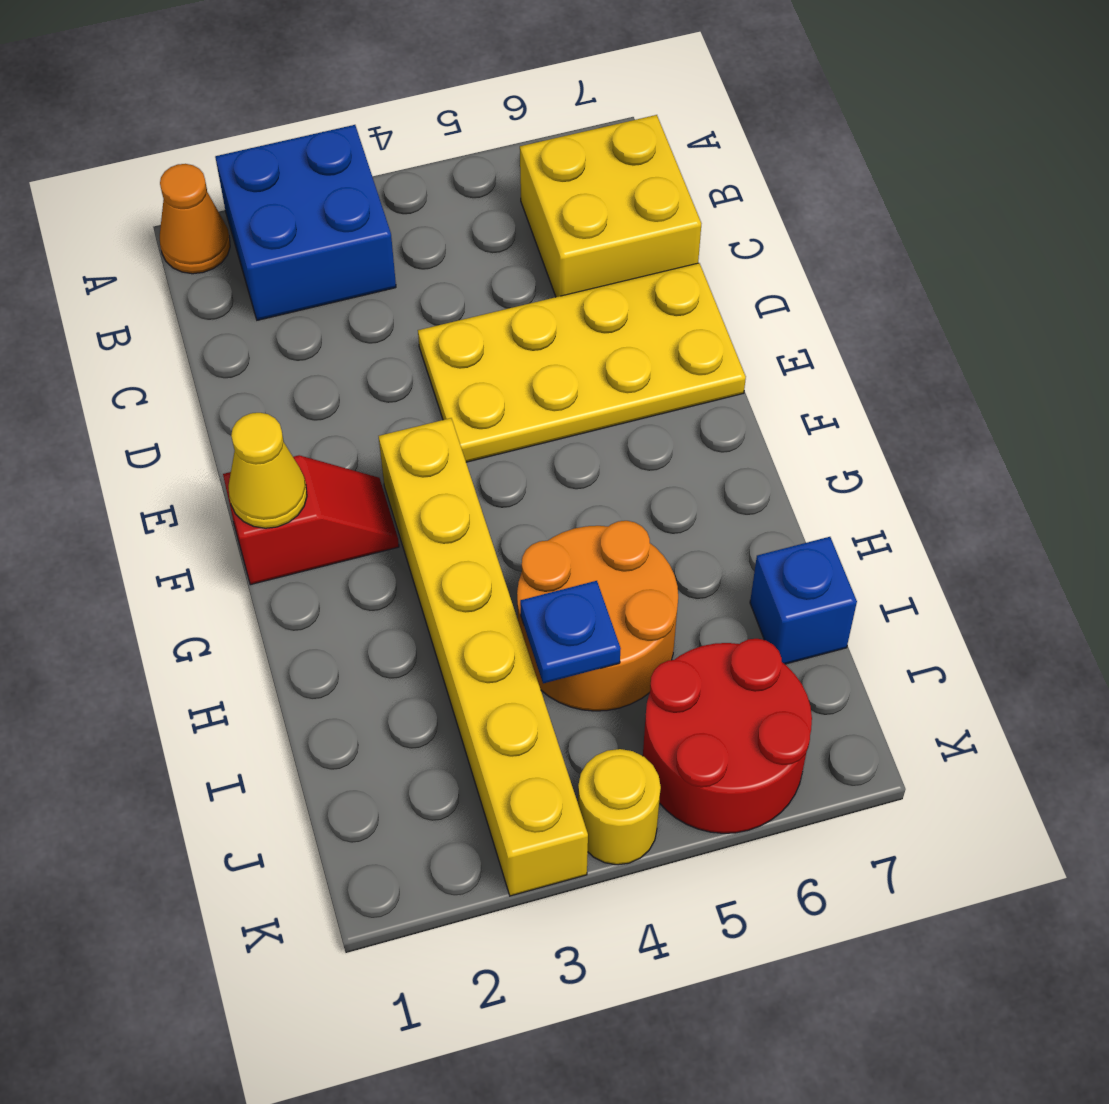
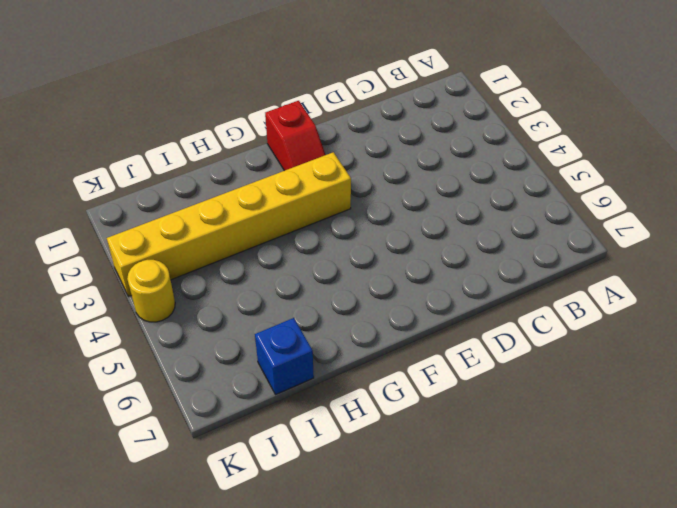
none -> orange cone A1 level 1
none -> blue brick A2:B3 level 1
none -> yellow brick B6:C7 level 1

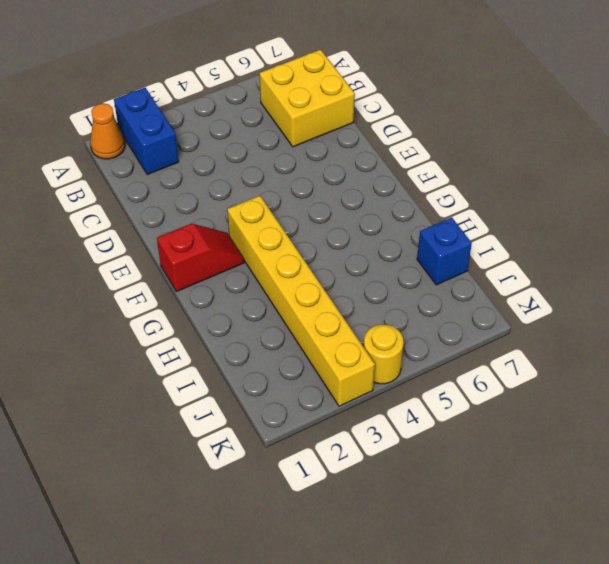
blue brick A2:B2 level 1 -> blue brick A2:B3 level 1
none -> yellow plate D4:E7 level 1
none -> orange round brick H4:I5 level 1
none -> red round brick J5:K6 level 1

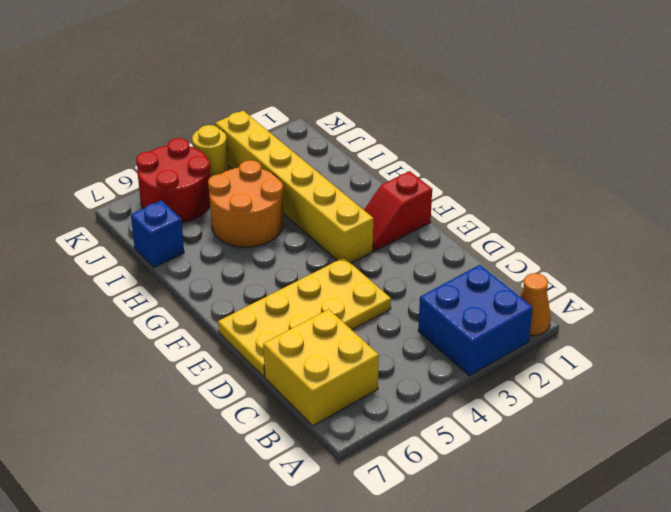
none -> yellow cone F1 level 2
none -> blue plate I4 level 2

